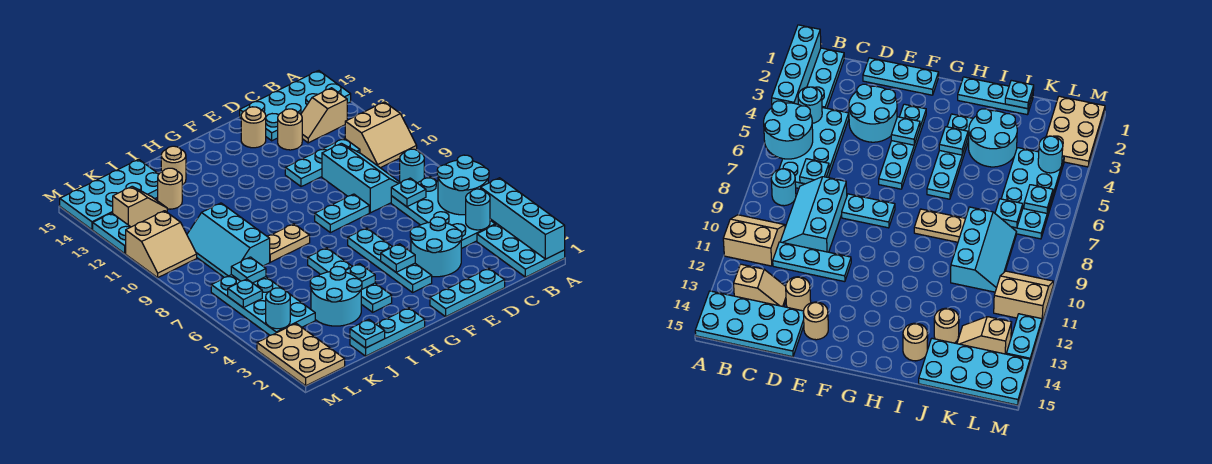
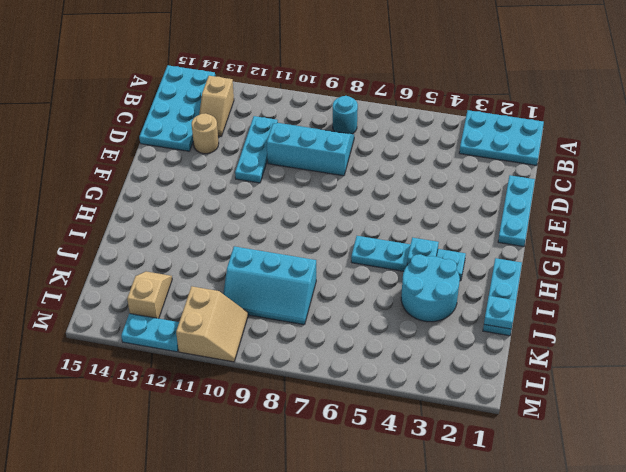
none -> tan slope A10:B11 level 1 top 11
none -> cyan plate B4:C7 level 1
none -> cyan round brick D3:E4 level 1
none -> cyan plate E8:F8 level 1

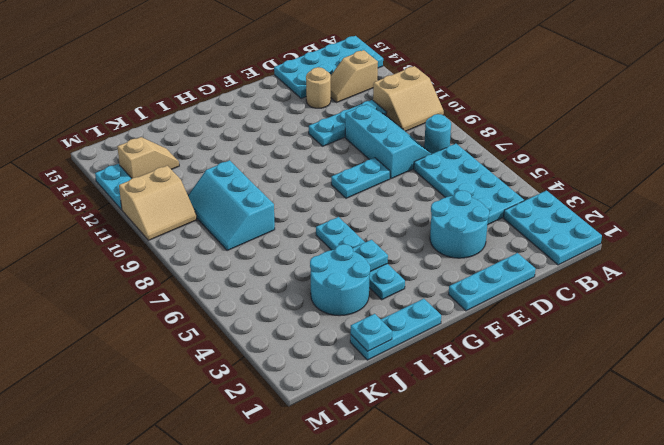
none -> tan round brick E14 level 1
none -> cyan plate F3:F6 level 1
none -> tan plate H8:I8 level 1
none -> tan round brick I14 level 1

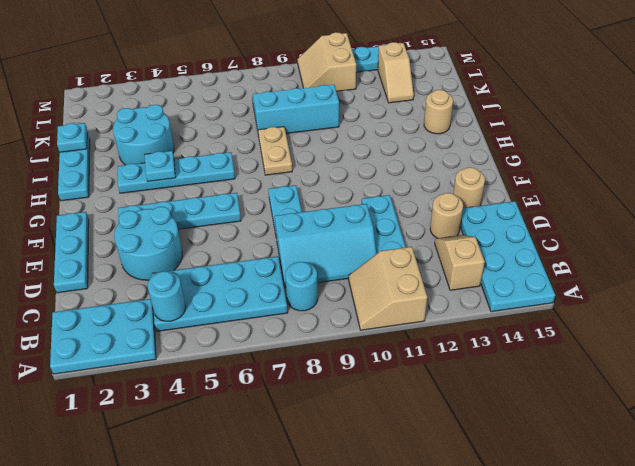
none -> tan round brick J13 level 1
none -> cyan plate J14:M15 level 1
none -> cyan plate K4:L7 level 1
none -> tan plate L1:M3 level 1

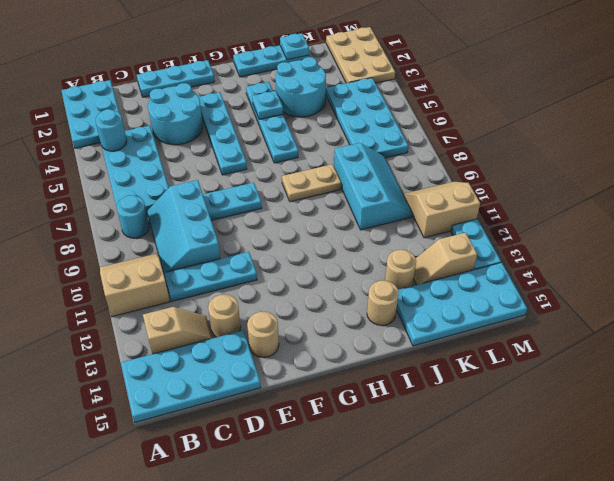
none -> cyan brick A1:A4 level 2
none -> cyan round brick A5:B6 level 2
none -> cyan plate C7 level 2
none -> cyan plate F4 level 2

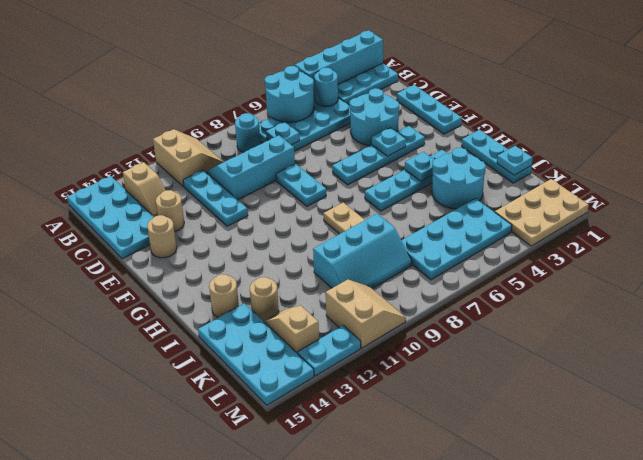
none -> cyan plate K7 level 2
none -> cyan round brick L4 level 2
none -> cyan plate L6 level 2

